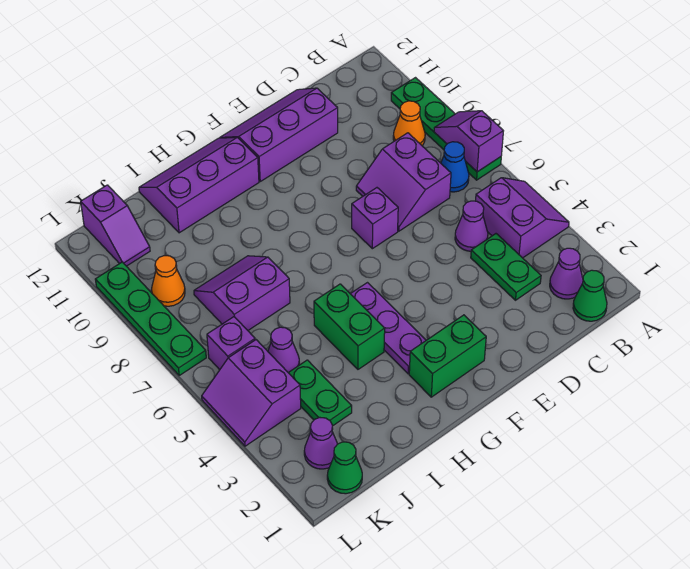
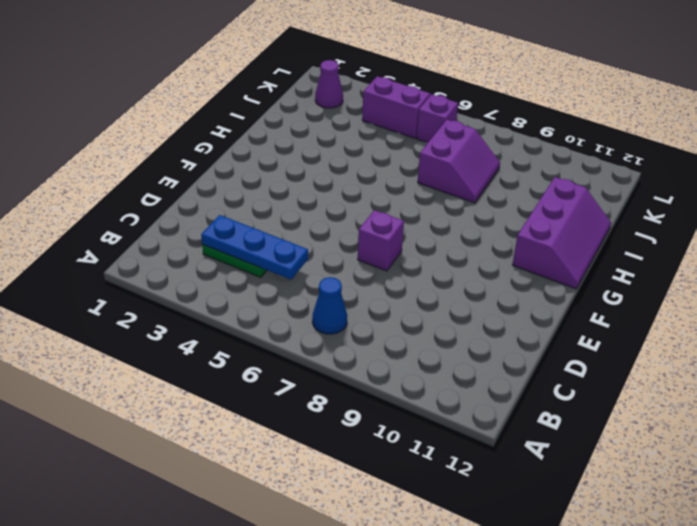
blue plate C3:C5 level 2 -> none
none -> purple slope A4:B5 level 1 top B
none -> green plate A7:A10 level 1
none -> green cone B1 level 1

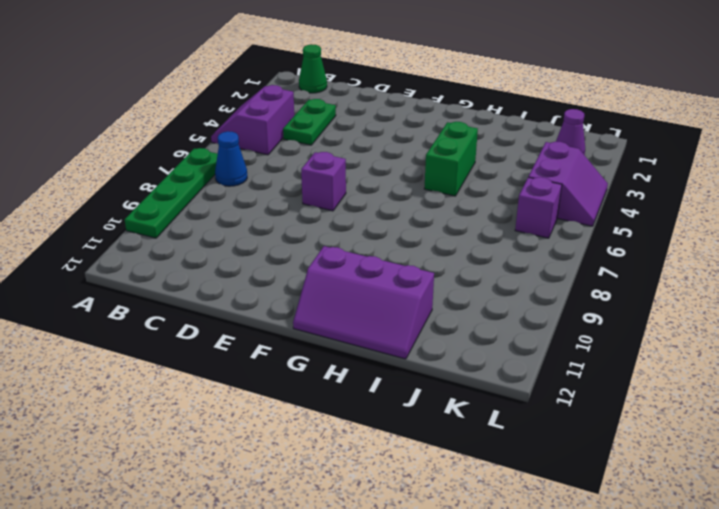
none -> purple cone B2 level 1
none -> orange cone B9 level 1
none -> purple cone C5 level 1

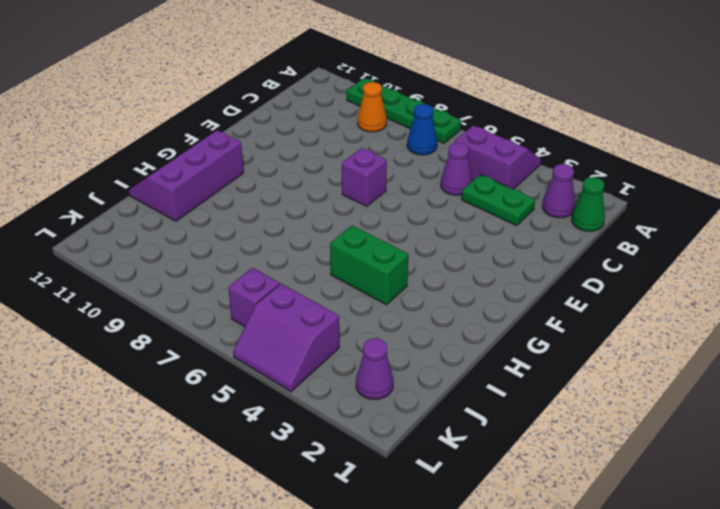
none -> purple slope C7:D8 level 1 top C
none -> purple slope D11:F12 level 1 top 11
none -> green brick F2:G2 level 1

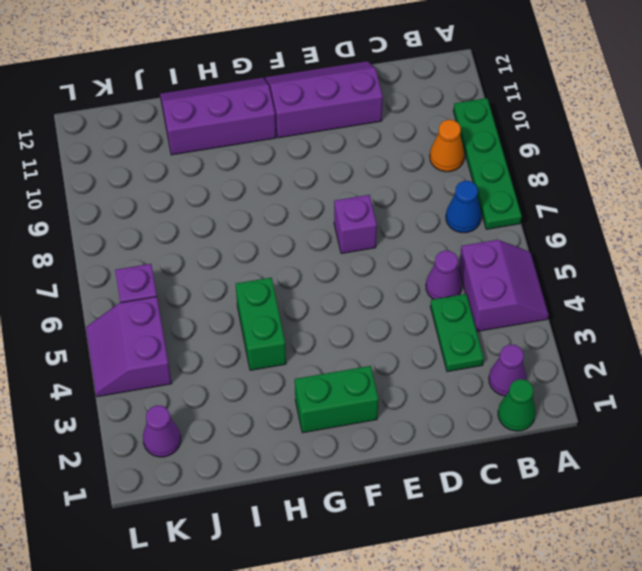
none -> purple slope C7:D8 level 1 top C
none -> purple plate G3:G5 level 1
none -> purple slope I7:J8 level 1 top 7

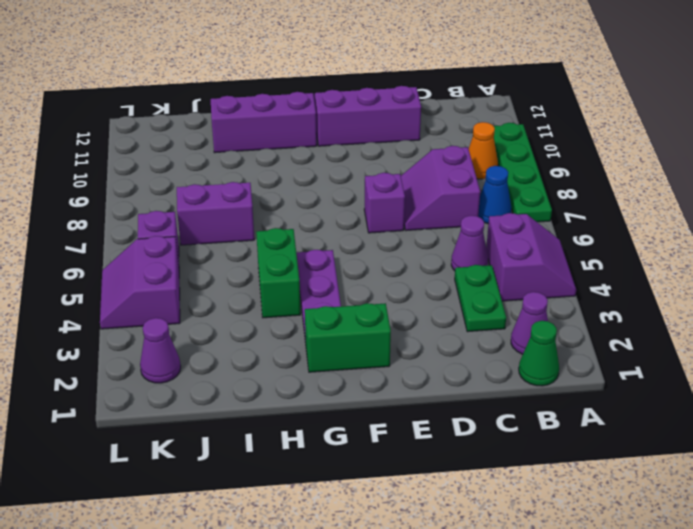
none -> green plate J3:J4 level 1
none -> purple cone J5 level 1
none -> green cone K1 level 1

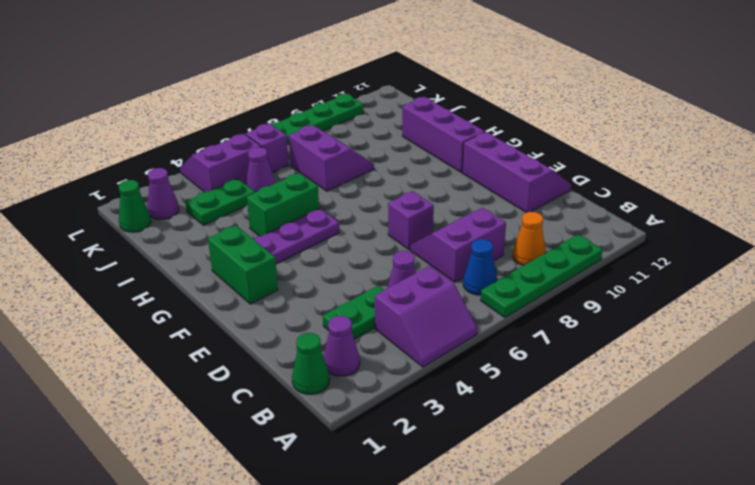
none -> orange cone K9 level 1
none -> purple slope K11:K12 level 1 top 12
none -> purple slope A7:A8 level 2 top 7

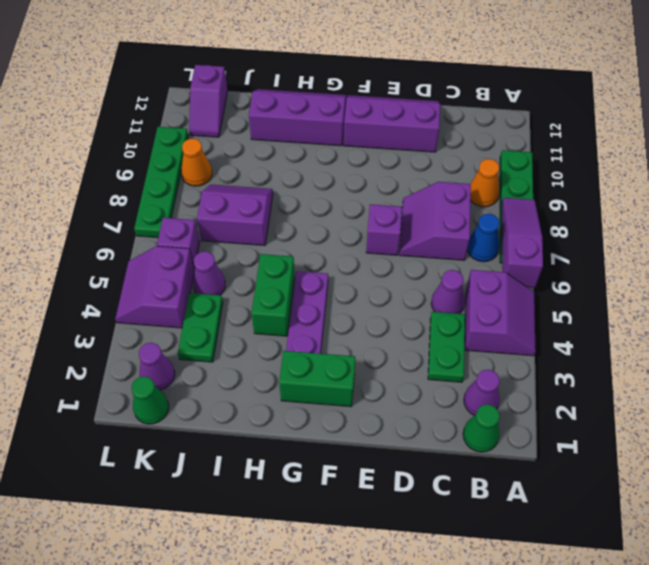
purple slope A6:A8 level 2 top 6 -> purple slope A7:A8 level 2 top 7

